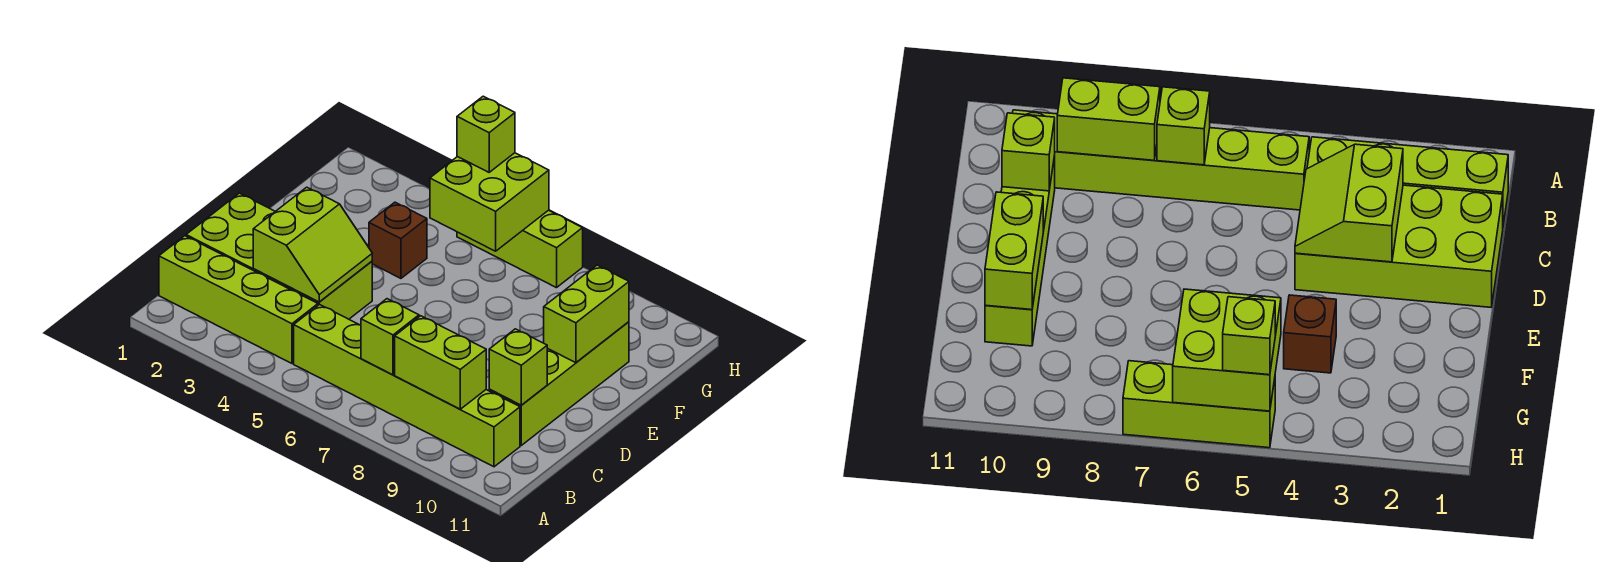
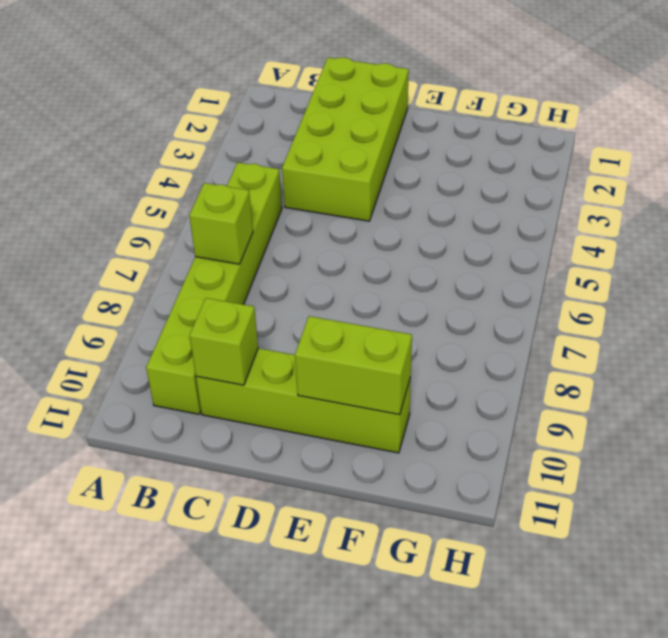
none -> lime brick B1:B4 level 1
none -> brown brick F4 level 1
none -> lime brick H5:H7 level 1

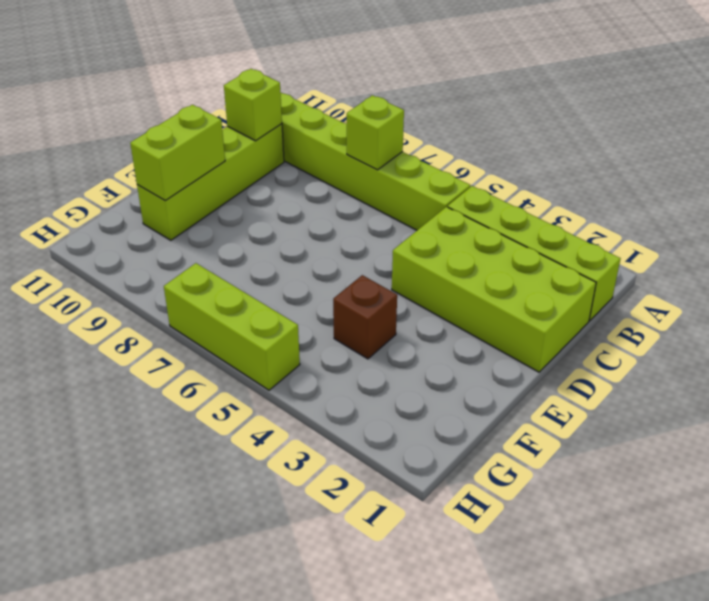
none -> lime brick B8:B9 level 2
none -> lime slope C3:D4 level 2 top 3
none -> lime brick G5:H6 level 2

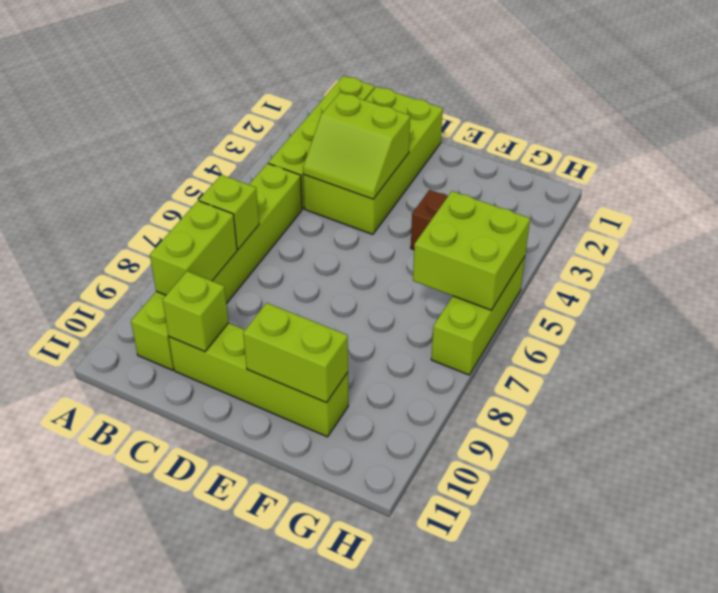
none -> lime brick H5 level 3

